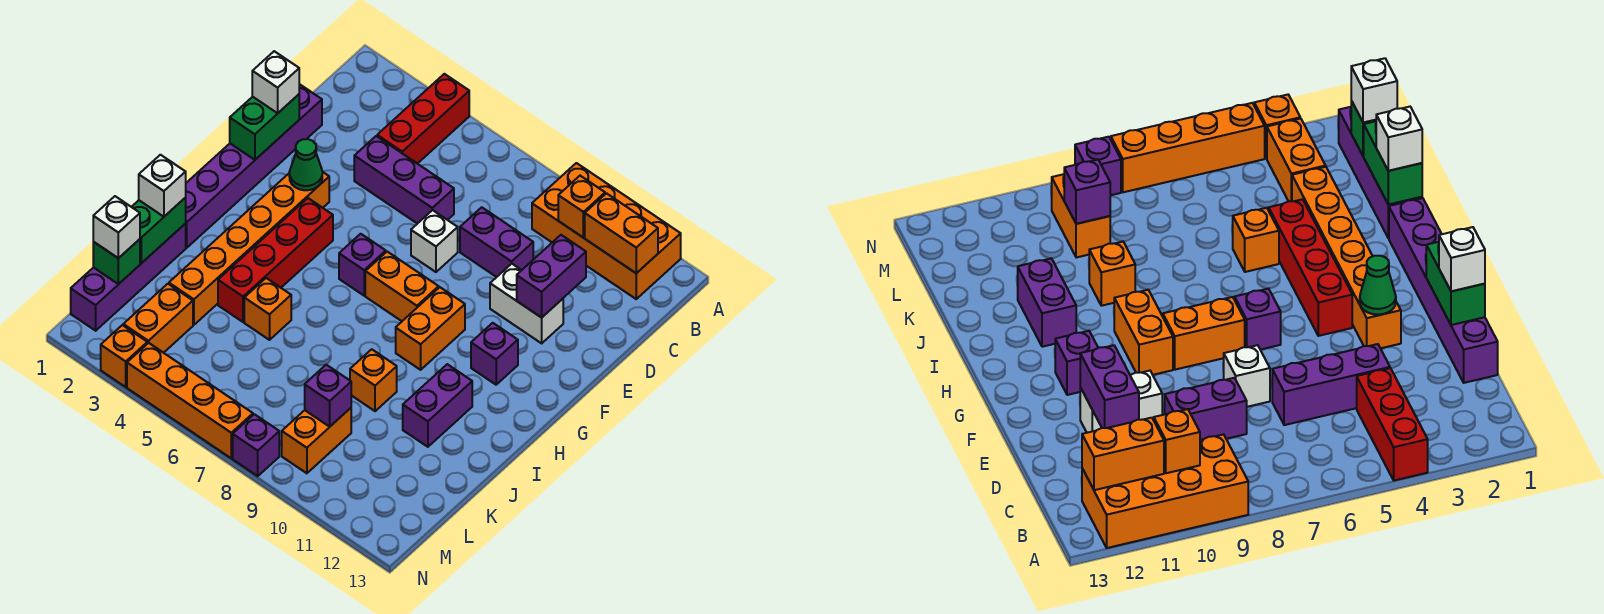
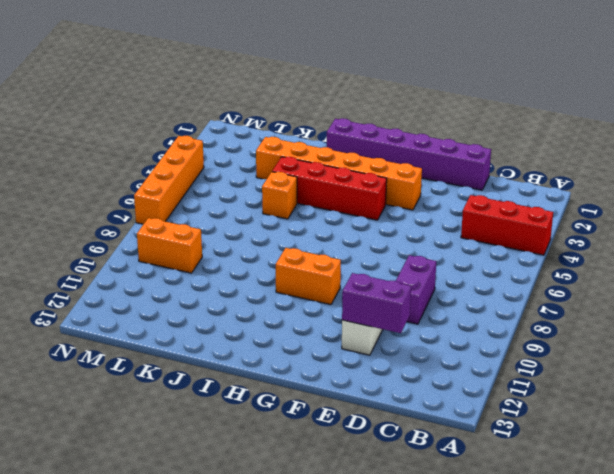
none -> orange brick A9:B12 level 1
none -> purple brick D4:D6 level 1
none -> white brick E7 level 1
none -> purple brick G6 level 1

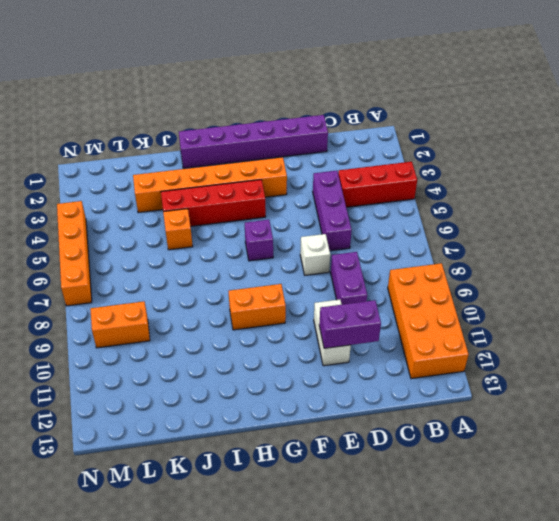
none -> orange brick G7:G8 level 1
none -> purple brick G11 level 1
none -> purple brick I11:J11 level 1
none -> purple brick J1:M1 level 1

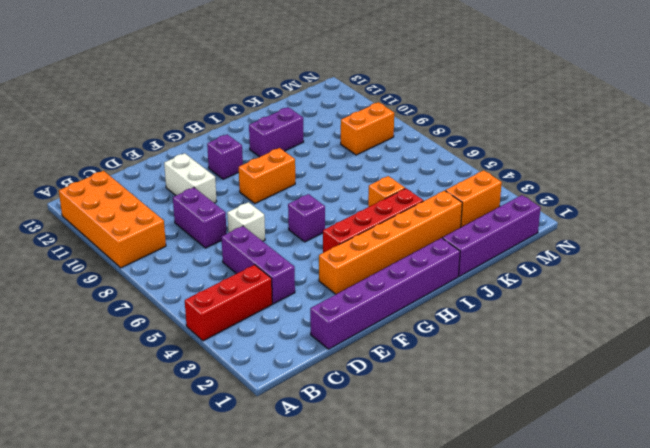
none -> orange brick G7:G8 level 1
none -> orange brick J9 level 1
none -> orange brick N3 level 1
none -> orange brick N4:N7 level 1

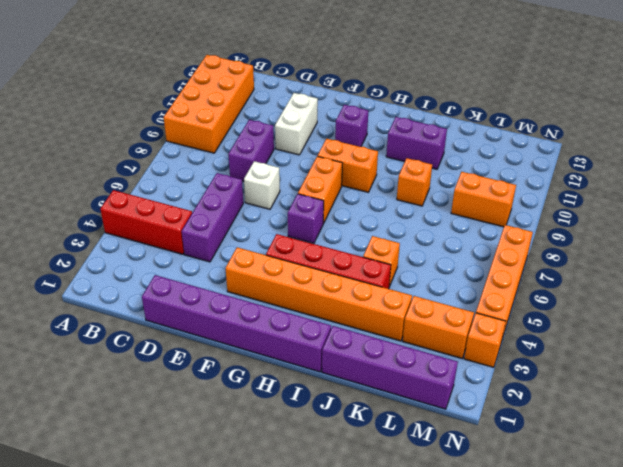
none -> purple brick N8 level 1
none -> orange brick B10 level 2
none -> orange brick B11:B12 level 2
none -> purple brick D11:E11 level 2

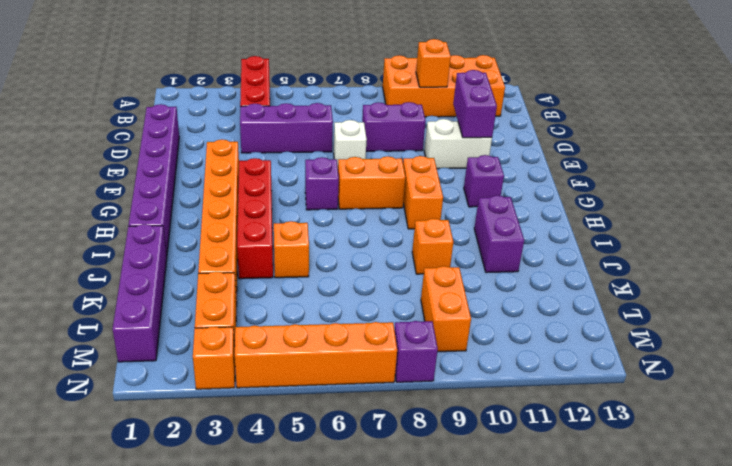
none -> orange brick B11:B12 level 2
none -> green brick E1:F1 level 2
none -> green cone F3 level 2
none -> green brick J1:K1 level 2

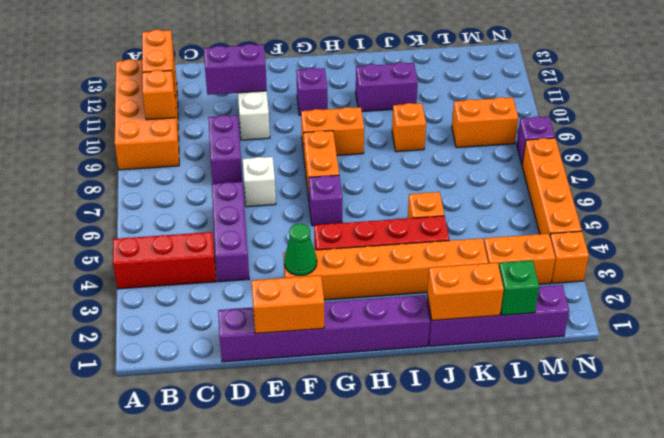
orange brick E1:F1 level 2 -> green brick E1:F1 level 2
orange brick J1:K1 level 2 -> green brick J1:K1 level 2
none -> purple brick L9 level 2
none -> white brick E1 level 3
none -> white brick J1 level 3
none -> white brick L1 level 3

